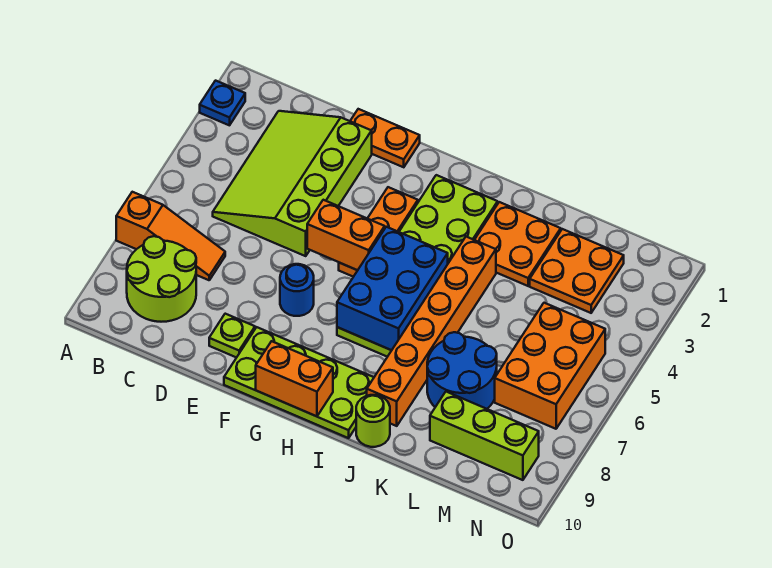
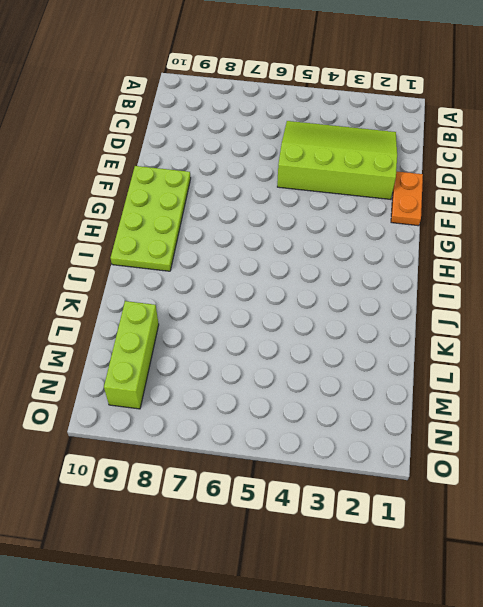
none -> blue plate A2 level 1
none -> orange slope A7:C7 level 1 top A
none -> lime round brick B8:C9 level 1

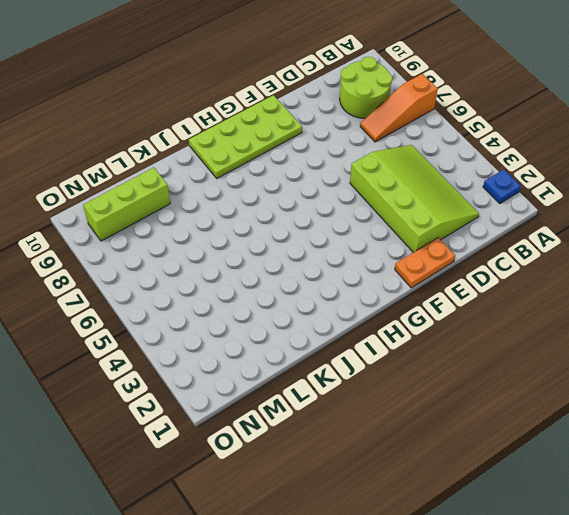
none -> lime plate E9 level 1
none -> blue round brick F7 level 1
none -> orange plate G3:G5 level 1

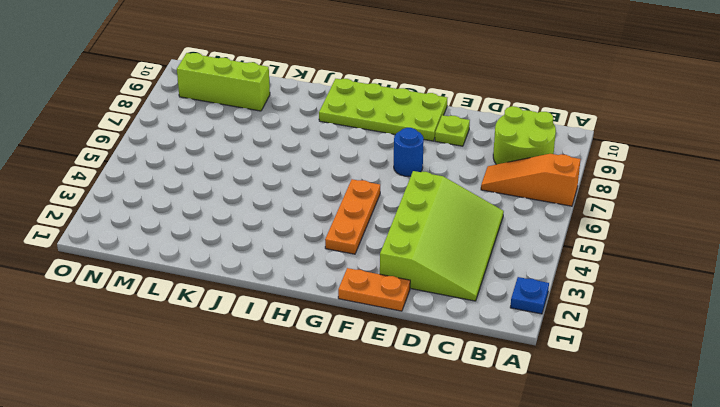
none -> lime plate H2:I7 level 1
none -> orange plate J2:K3 level 1
none -> orange brick J4:J9 level 1

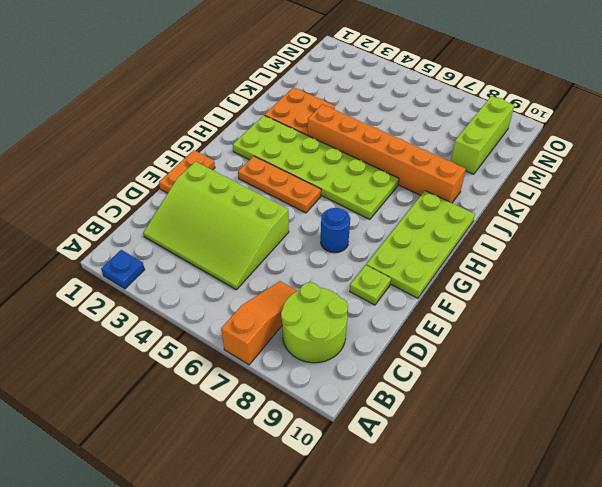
none -> lime round brick J10 level 1
none -> blue round brick K7:L8 level 1
none -> orange plate L2:M3 level 1

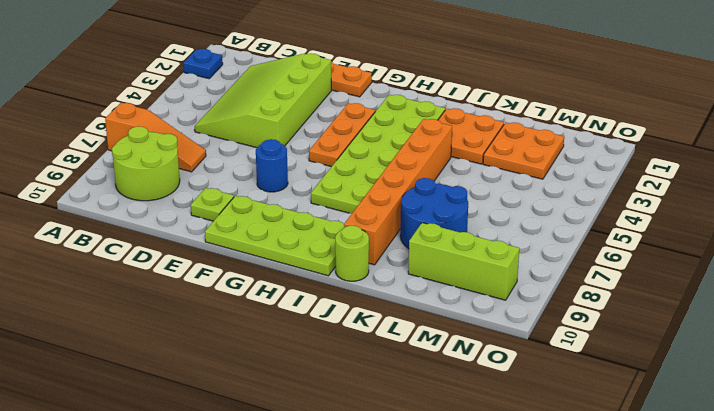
none -> orange brick M5:N7 level 1
none -> orange brick F5:G5 level 2
none -> orange brick G10:H10 level 2

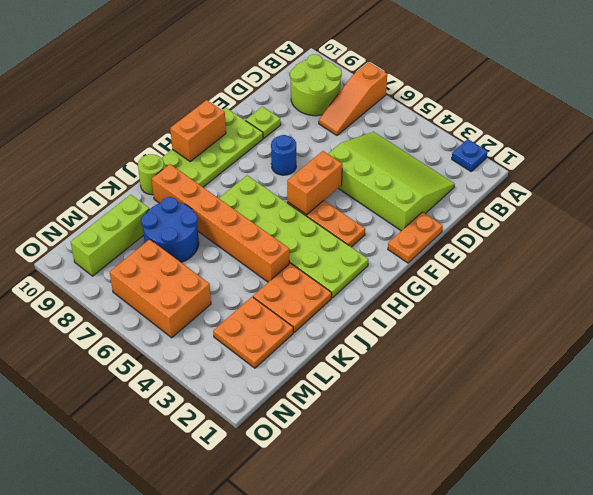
none -> blue brick H5:I7 level 2

